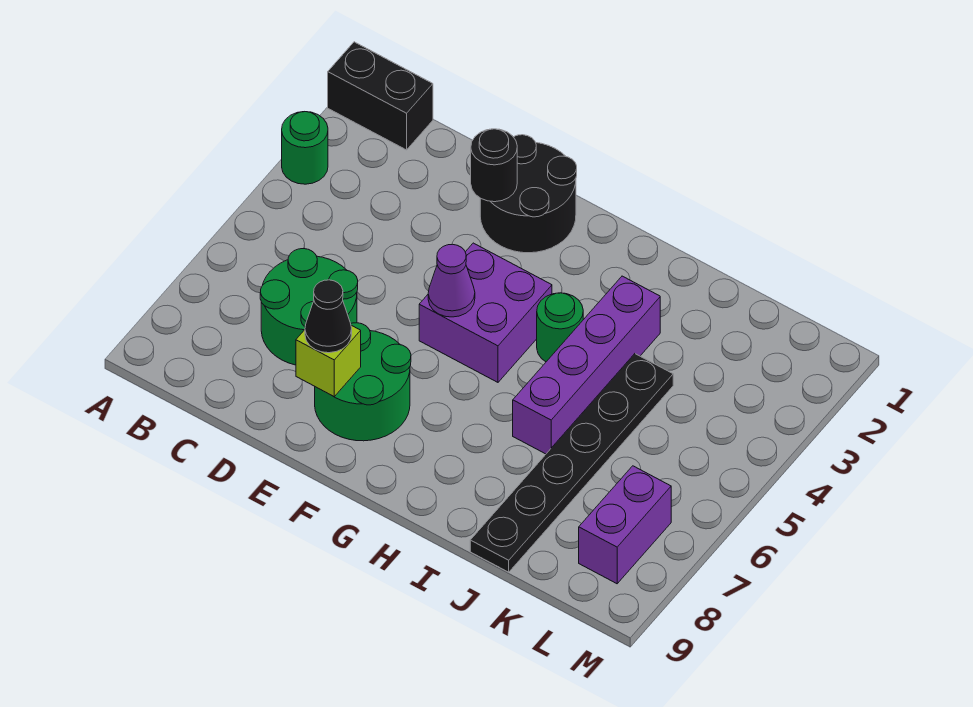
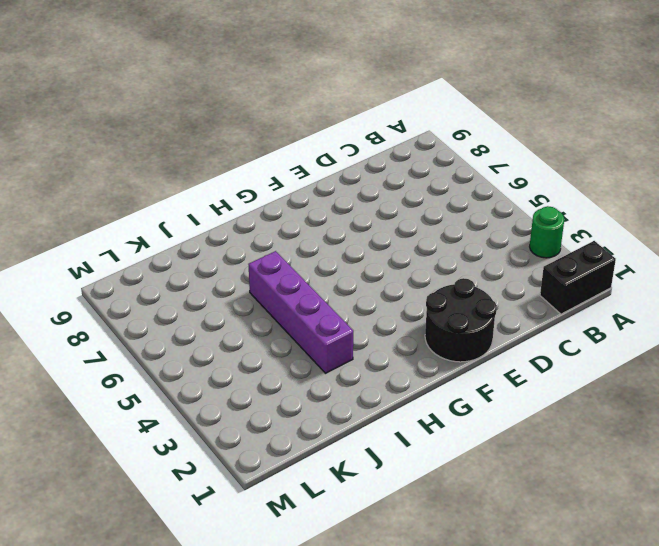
none -> green round brick C6:D7 level 1
none -> green round brick E7:F8 level 1
none -> purple brick F4:G5 level 1

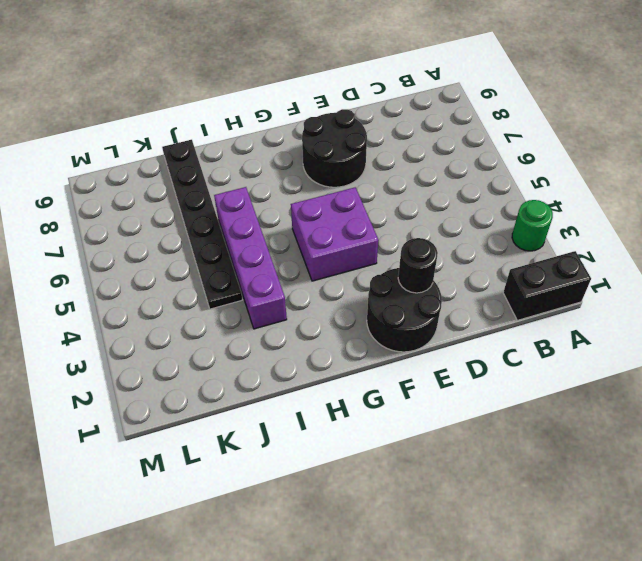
black round brick E7:F8 level 1 -> green round brick E7:F8 level 1
none -> green round brick C6:D7 level 1
none -> green round brick H4 level 1
none -> purple brick L7:L8 level 1

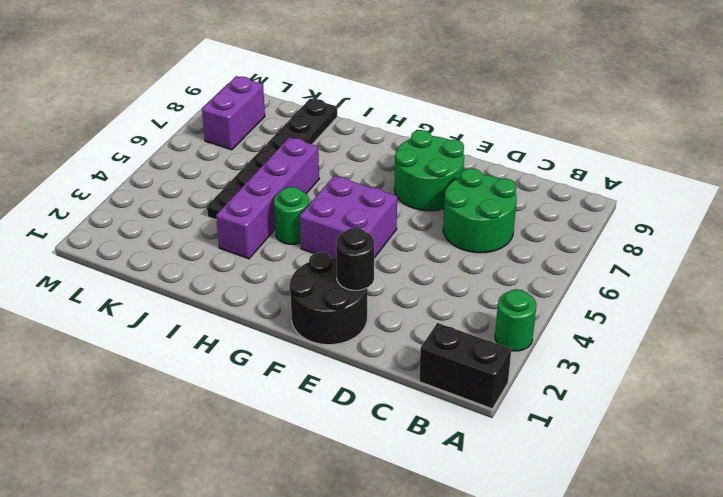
none -> lime brick E8 level 2
none -> purple cone F5 level 2
none -> black cone E8 level 3

